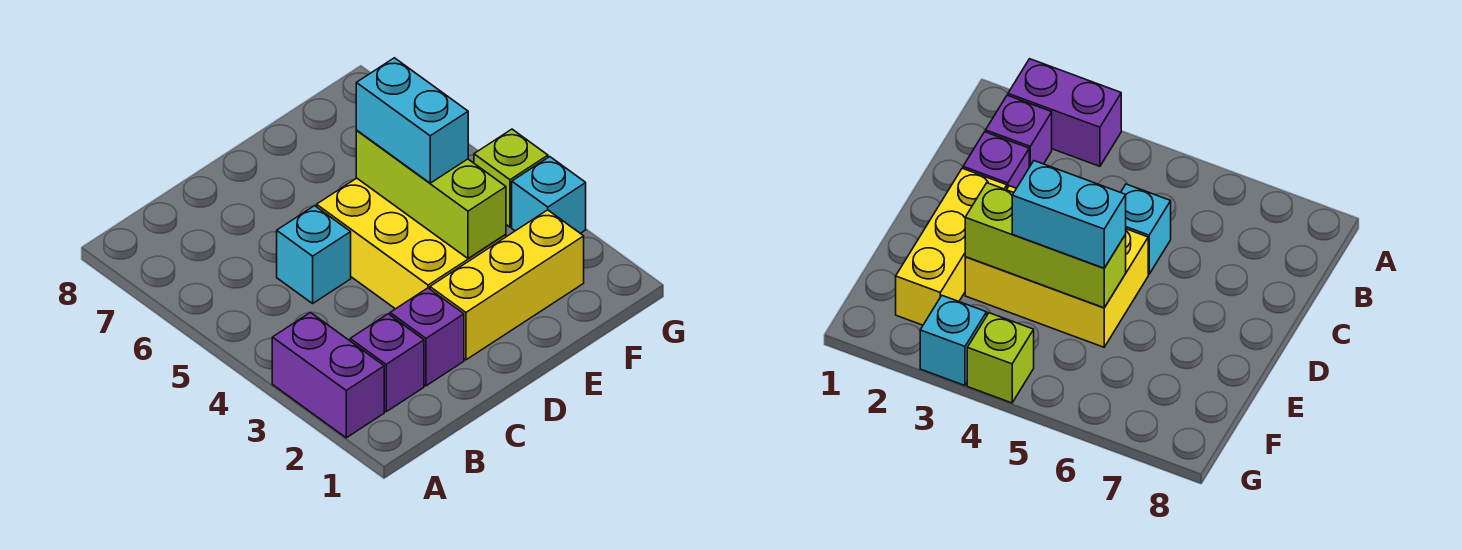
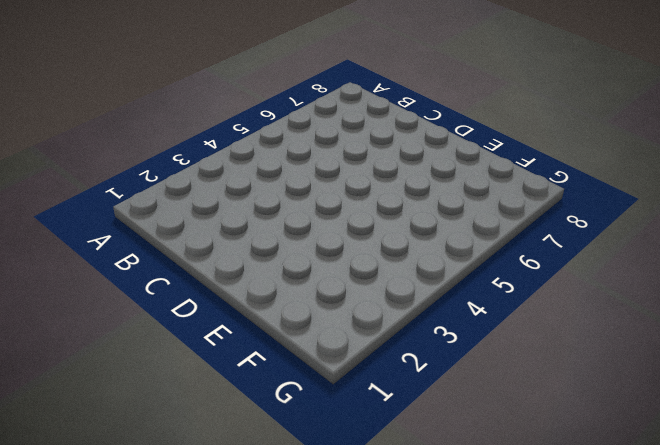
none -> purple brick A2:A3 level 1
none -> purple brick B2 level 1

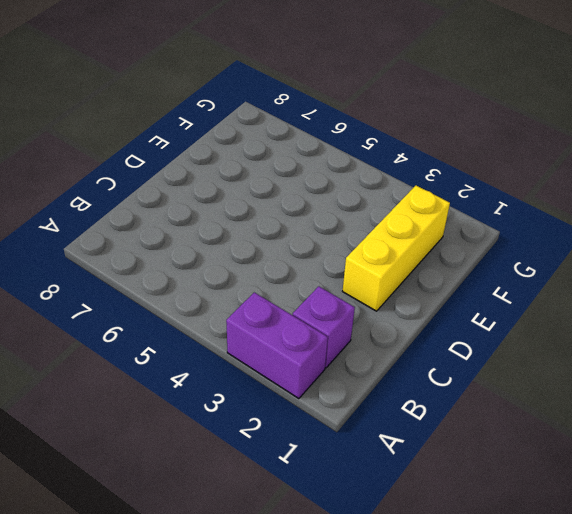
none -> purple brick C2 level 1
none -> cyan brick C5 level 1

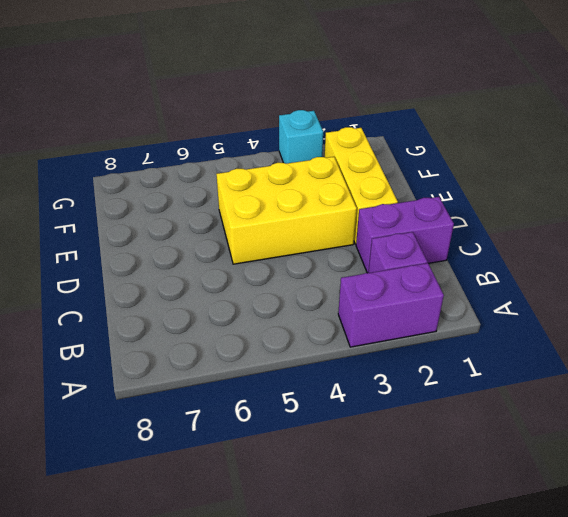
purple brick C1:C2 level 1 -> purple brick C2 level 1
none -> cyan brick C5 level 1
none -> lime brick G4 level 1

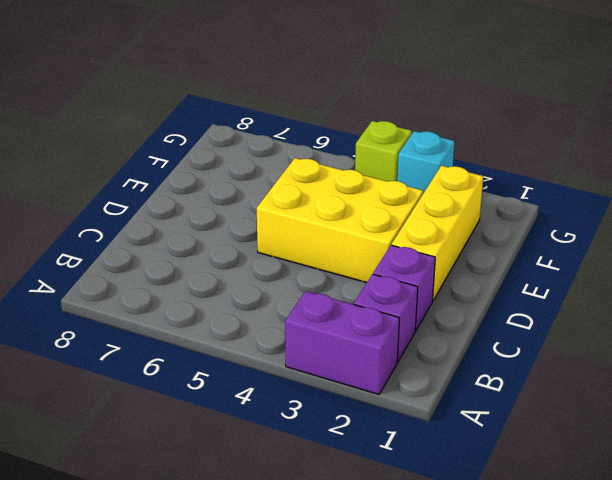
none -> cyan brick C5 level 1
none -> lime brick E3:E5 level 2

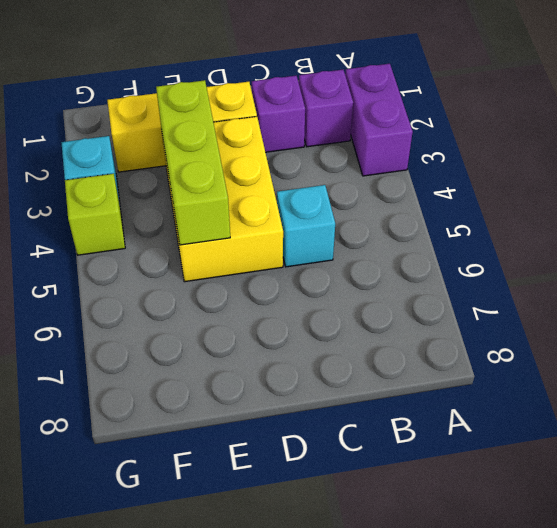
none -> cyan brick E4:E5 level 3

